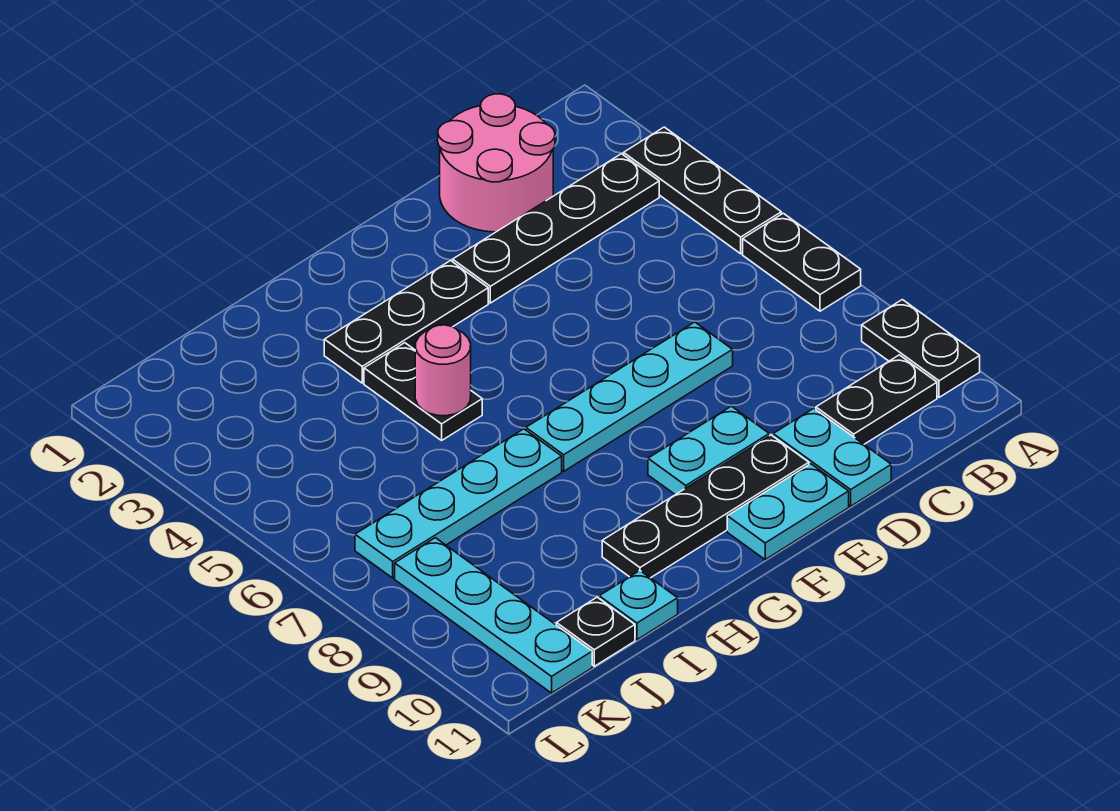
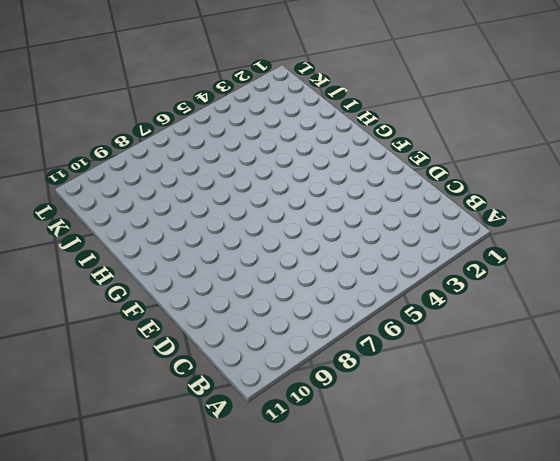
none -> black plate A3:A5 level 1
none -> black plate A6:A7 level 1
none -> black plate A9:A10 level 1

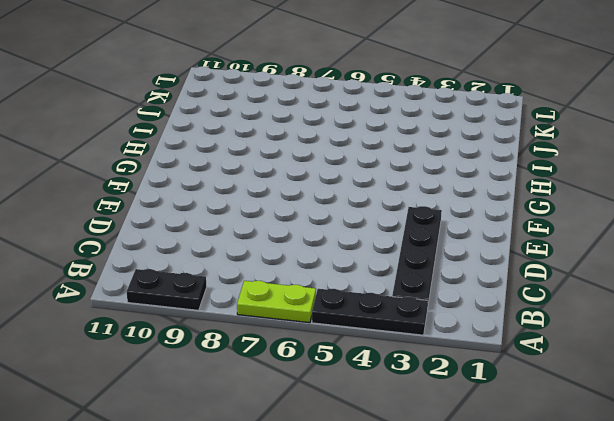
lime plate A6:A7 level 1 -> black plate A6:A7 level 1
none -> black plate B10:C10 level 1
none -> pink round brick C1:D2 level 1
none -> cyan plate D7:G7 level 1

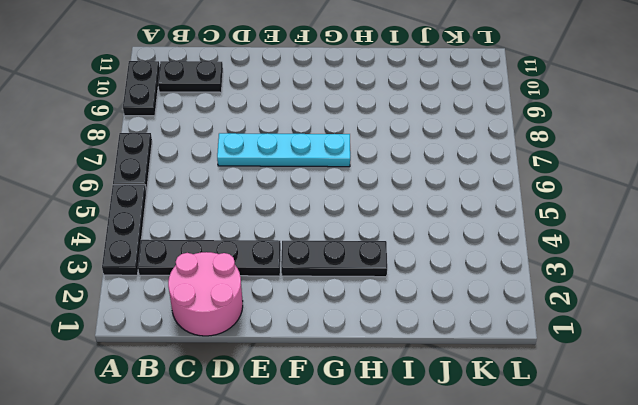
none -> cyan plate D10:D11 level 1
none -> cyan plate E9:F9 level 1
none -> black plate E10:H10 level 1

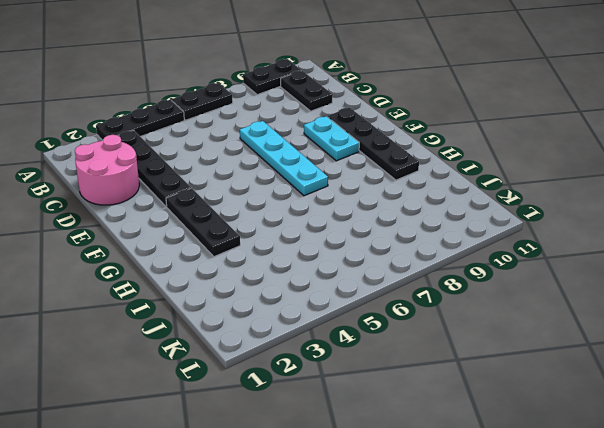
none -> cyan plate D10:D11 level 1
none -> cyan plate E11:F11 level 1
none -> black plate H4:H5 level 1

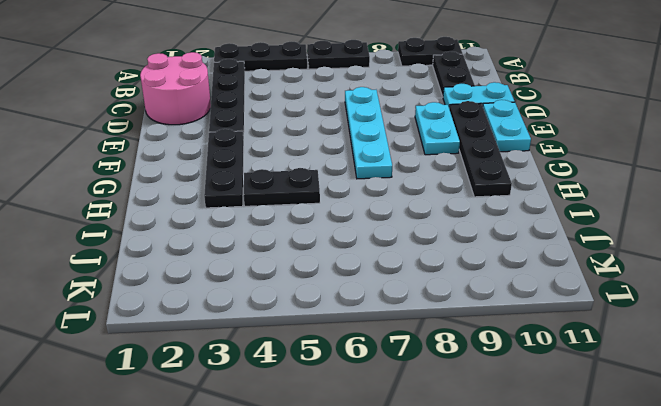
none -> cyan plate H7:K7 level 1
none -> cyan plate I11 level 1
none -> black plate J11 level 1

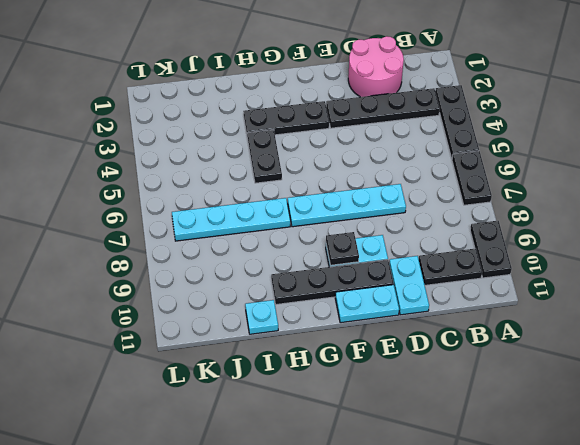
black plate F9 level 2 -> black plate J11 level 1
none -> cyan plate K8:K11 level 1
none -> pink round brick H5 level 2

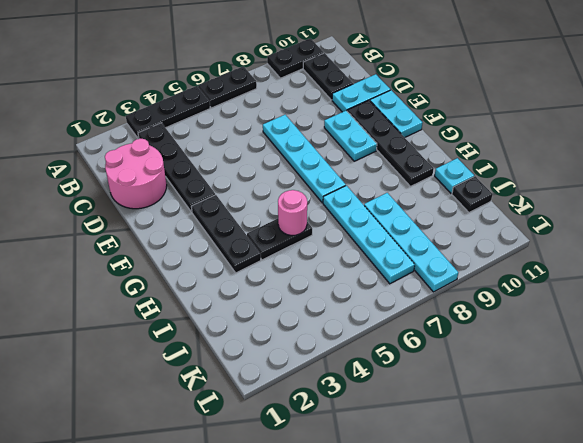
cyan plate I8:L8 level 1 -> cyan plate K8:K11 level 1

